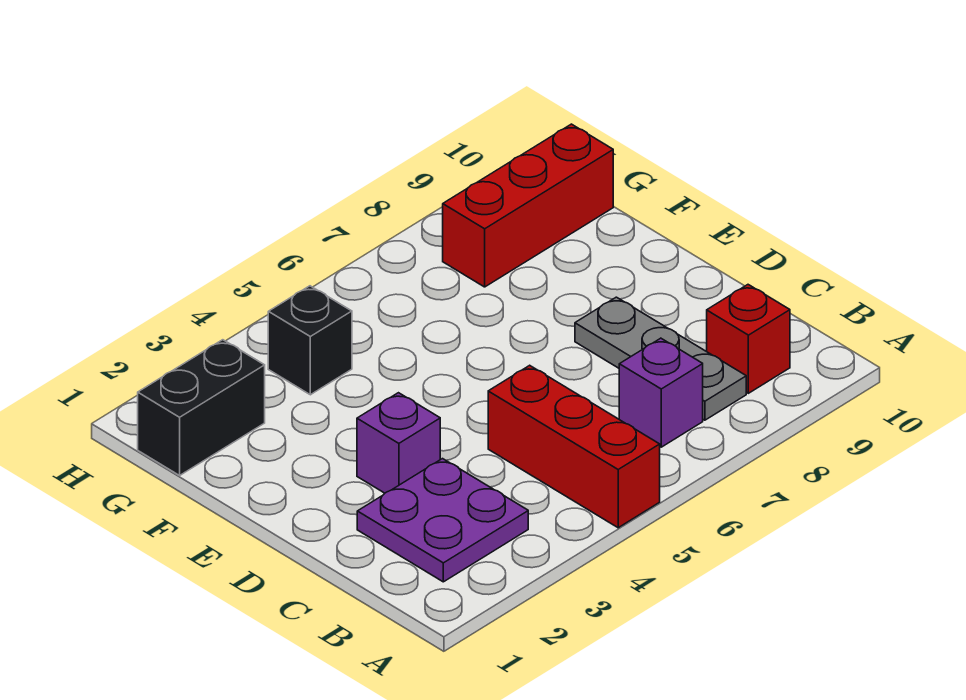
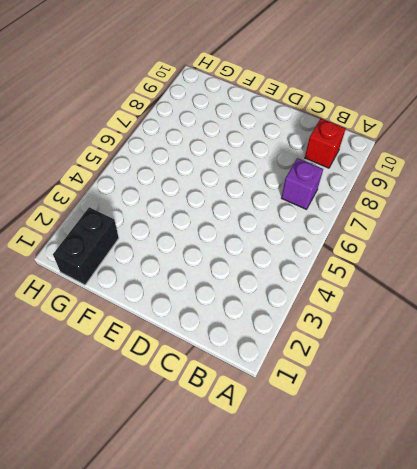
none -> red brick A5:C5 level 1
none -> purple plate B2:C3 level 1

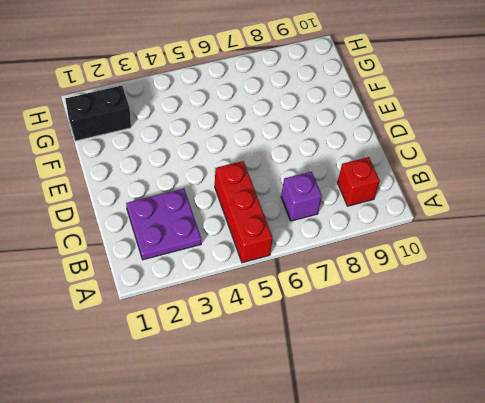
none -> grey plate B8:D8 level 1
none -> purple brick D3 level 1

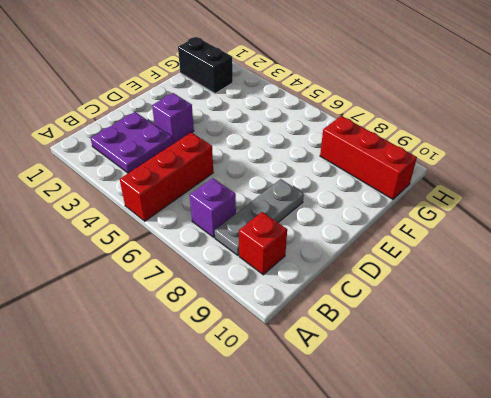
none -> black brick G4 level 1

